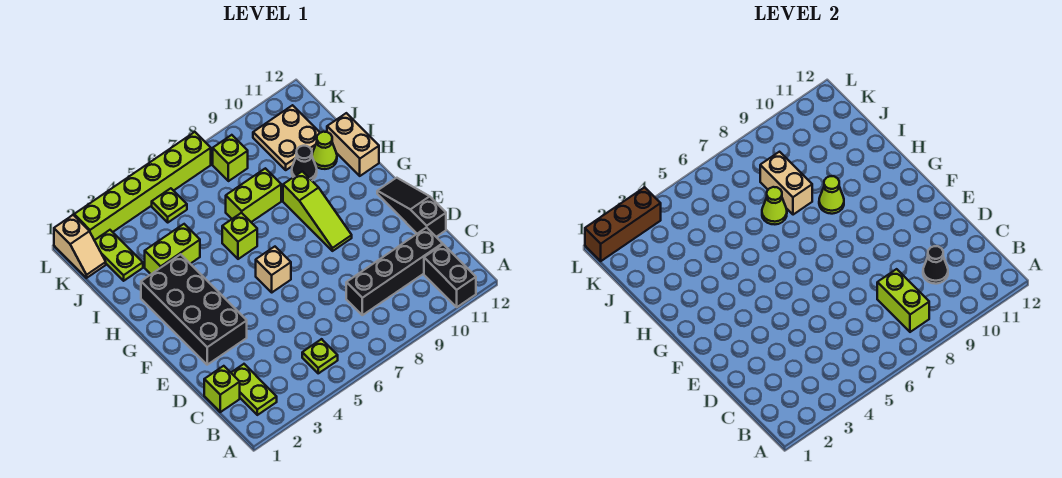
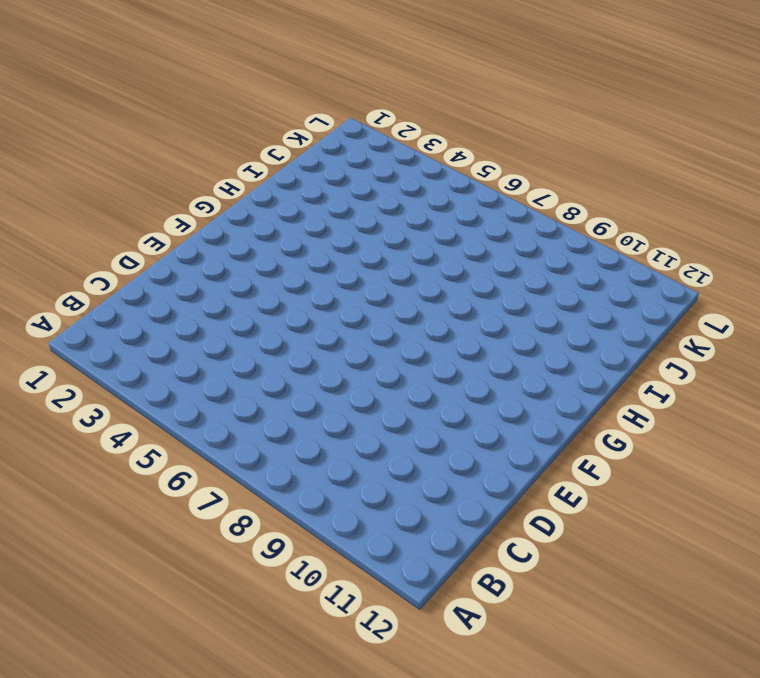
none -> black brick A11:B11 level 1
none -> lime plate B2:C2 level 1
none -> lime plate B5 level 1

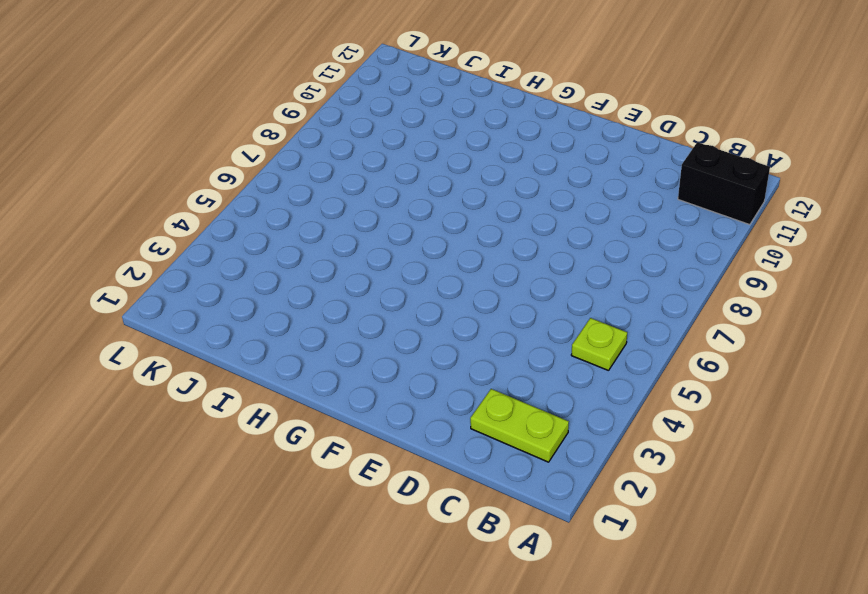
none -> lime brick C1 level 1
none -> black brick C8:C11 level 1
none -> black slope D12:F12 level 1 top D

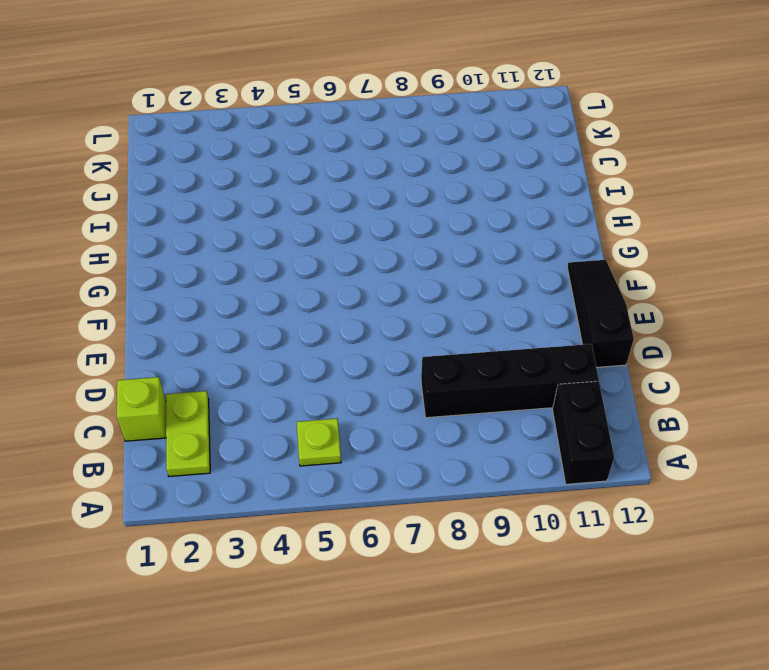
none -> black brick E2:H3 level 1
none -> tan brick F6 level 1
none -> lime slope F9:H9 level 1 top H

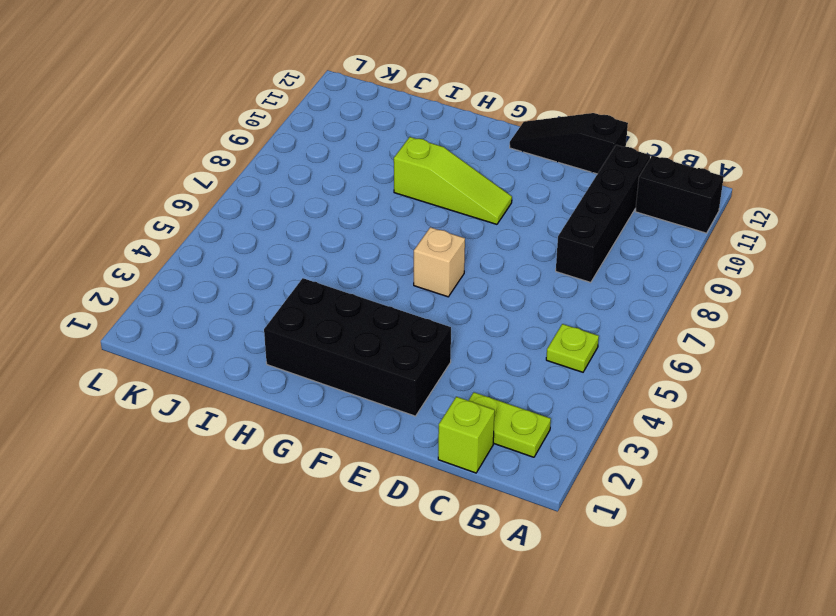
none -> lime brick H6 level 1
none -> tan brick H12:I12 level 1
none -> lime brick I3:I4 level 1

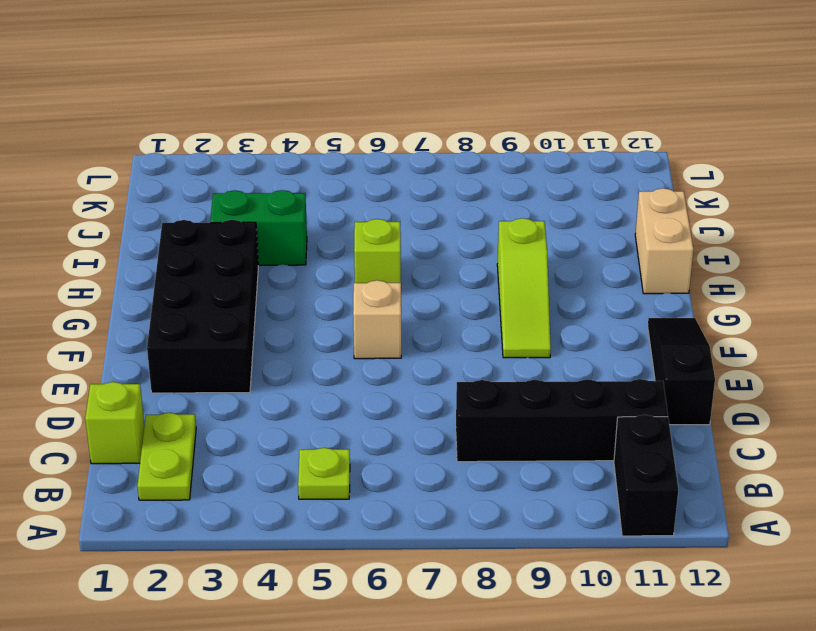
green brick I3:I4 level 1 -> lime brick I3:I4 level 1
none -> lime brick I7:I8 level 1
none -> black cone I10 level 1
none -> lime cone I11 level 1

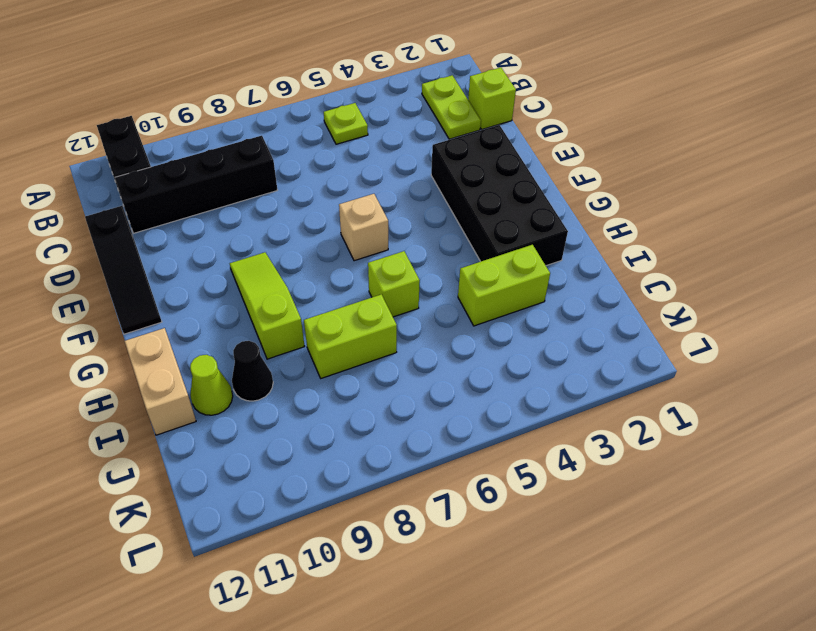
none -> lime plate J2:K2 level 1
none -> tan plate J10:K11 level 1
none -> tan slope K1:L1 level 1 top L

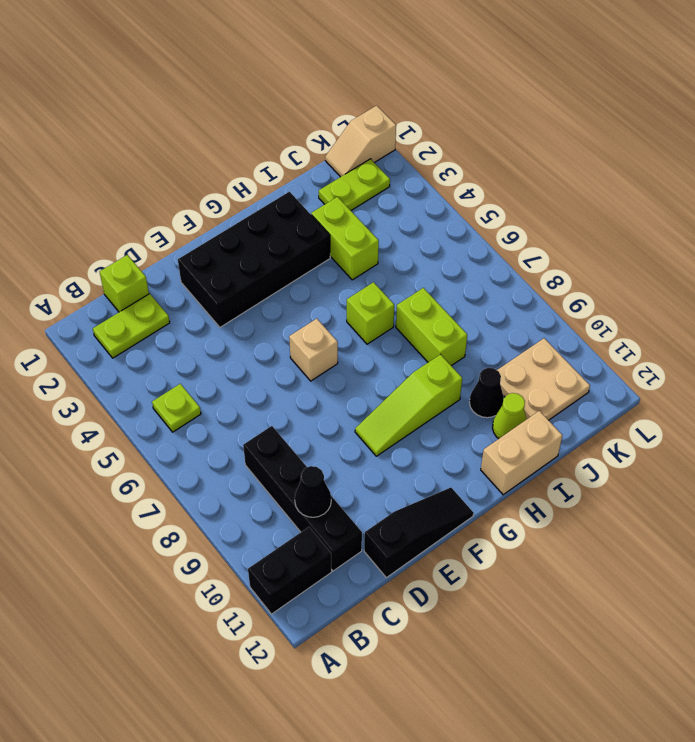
none -> lime plate K5 level 1
none -> lime brick K8 level 1
none -> lime brick L2:L7 level 1

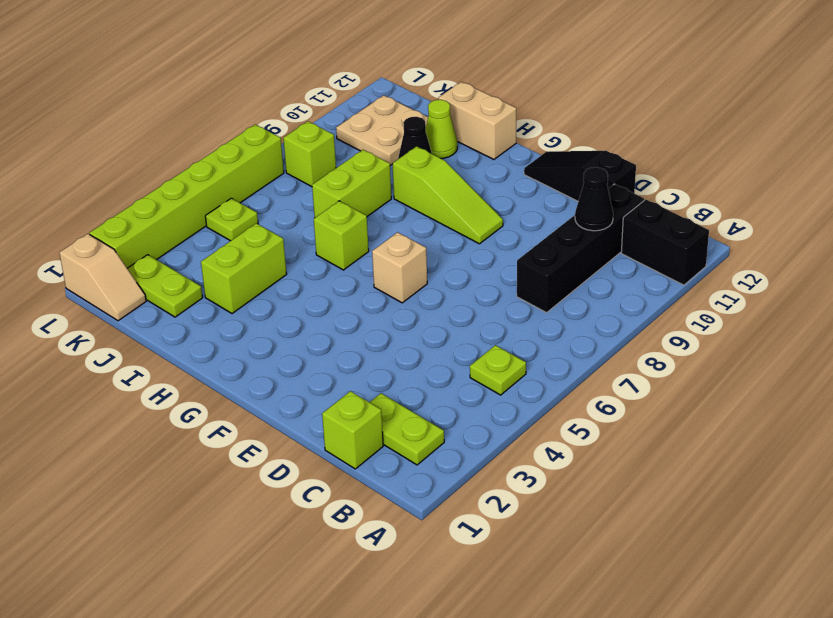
none -> black brick E2:H3 level 1
none -> lime brick B8:C8 level 2
none -> lime cone H9 level 2

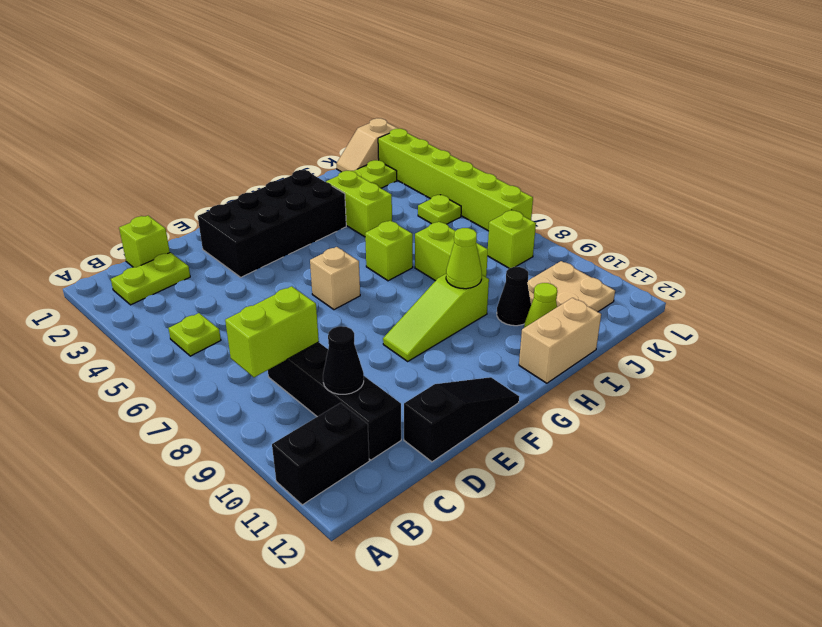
none -> lime cone I7 level 2
none -> tan brick I8:J8 level 2
none -> brown brick L1:L3 level 2

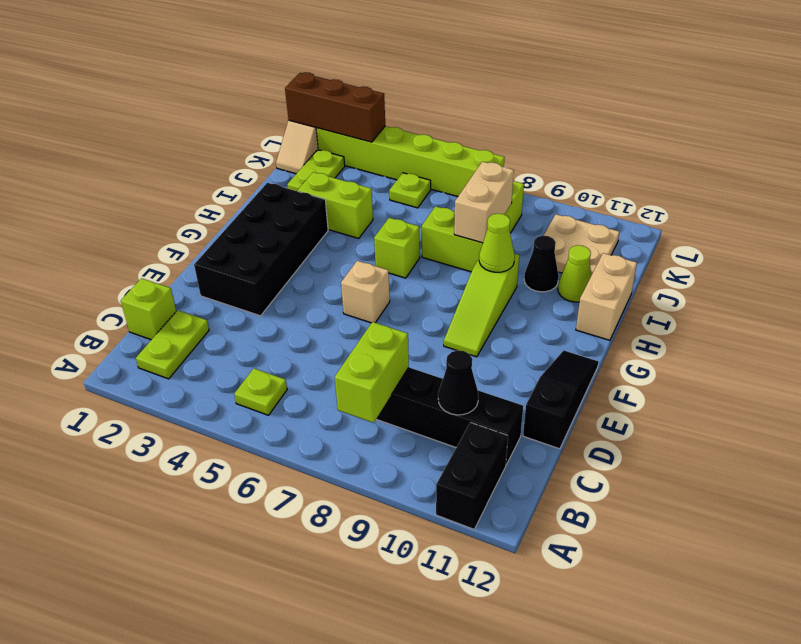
none -> lime cone I7 level 2

